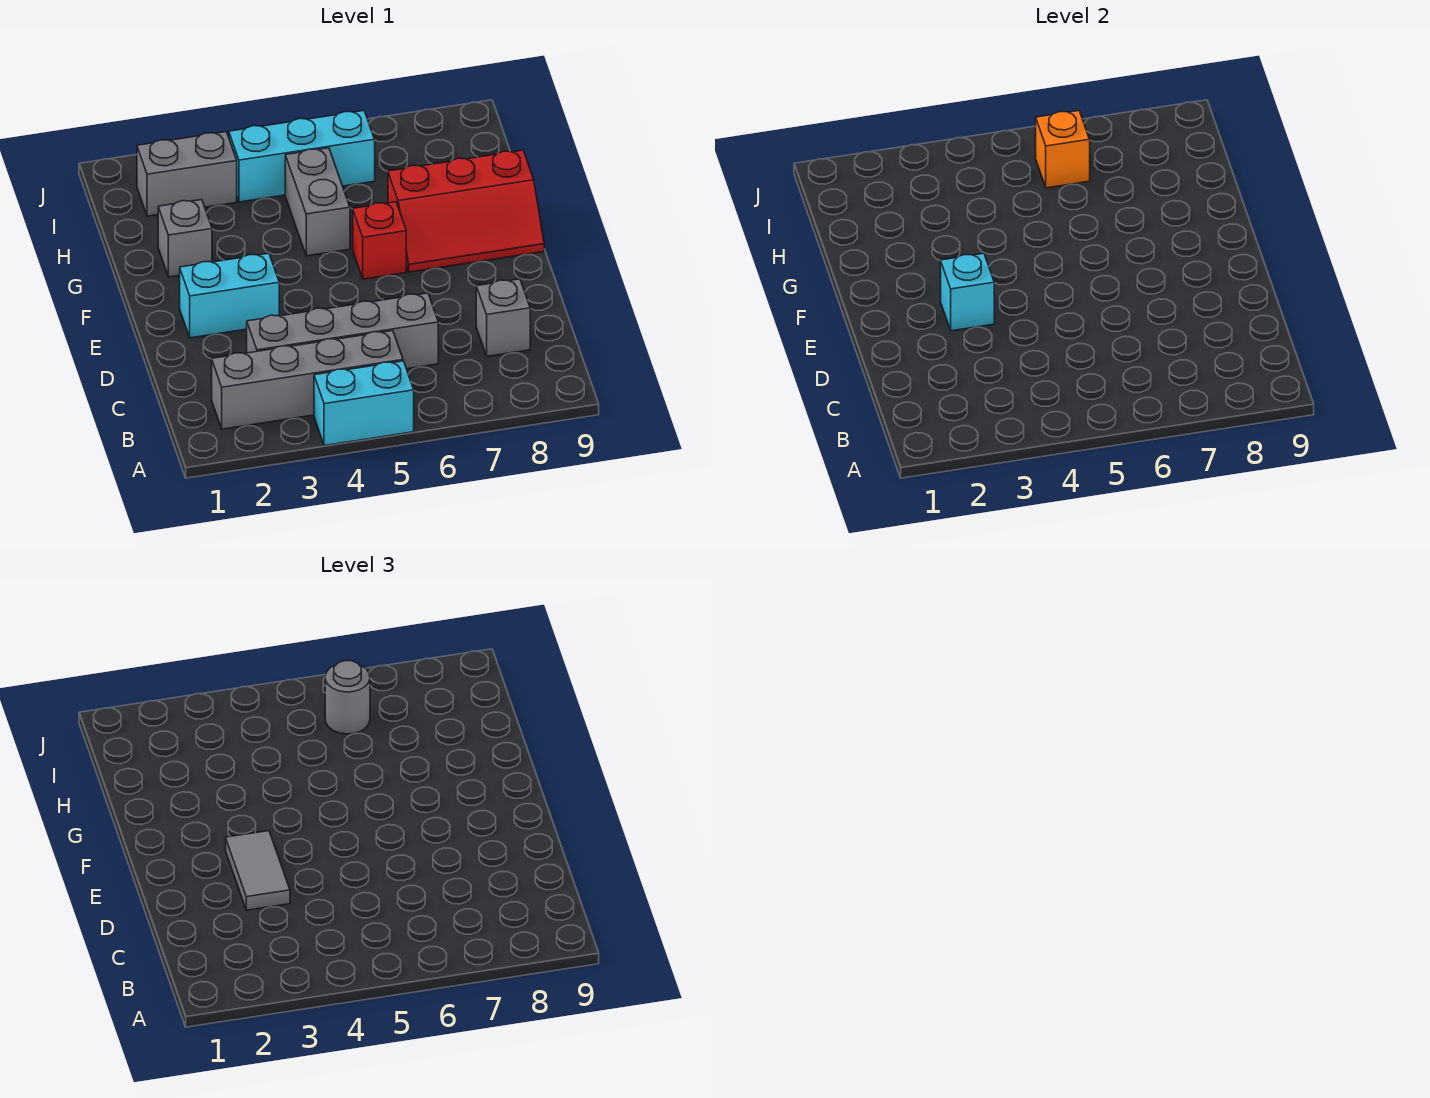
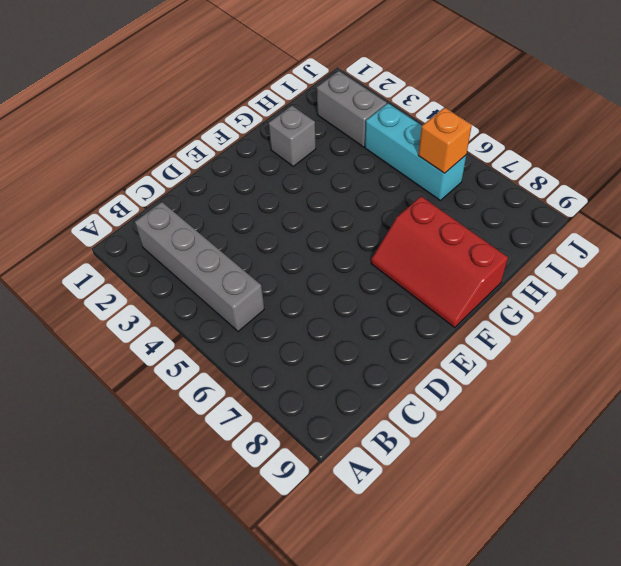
none -> cyan brick A4:A5 level 1
none -> grey brick C3:C6 level 1
none -> grey brick C8 level 1

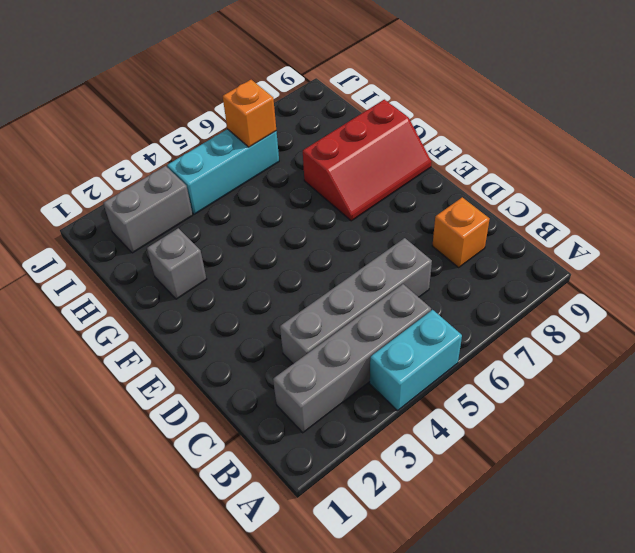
orange brick C8 level 1 -> grey brick C8 level 1
none -> cyan brick E2:E3 level 1
none -> red brick F6 level 1
none -> grey brick G5:H5 level 1

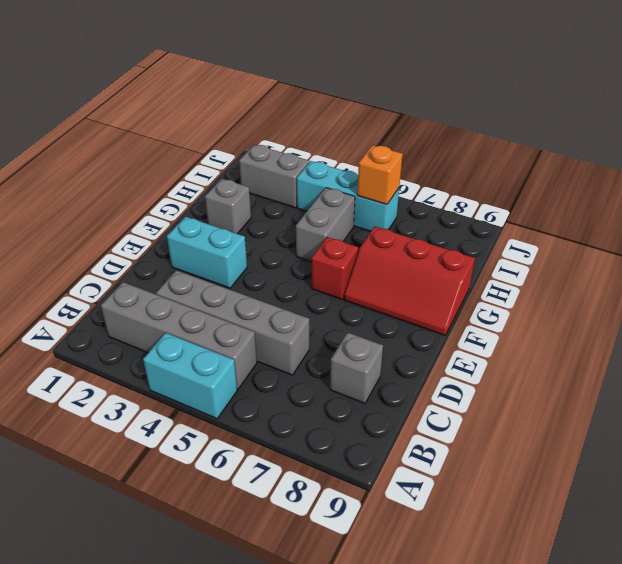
none -> cyan brick E3 level 2
none -> grey tile D3:E3 level 3
none -> grey round brick I6 level 3

